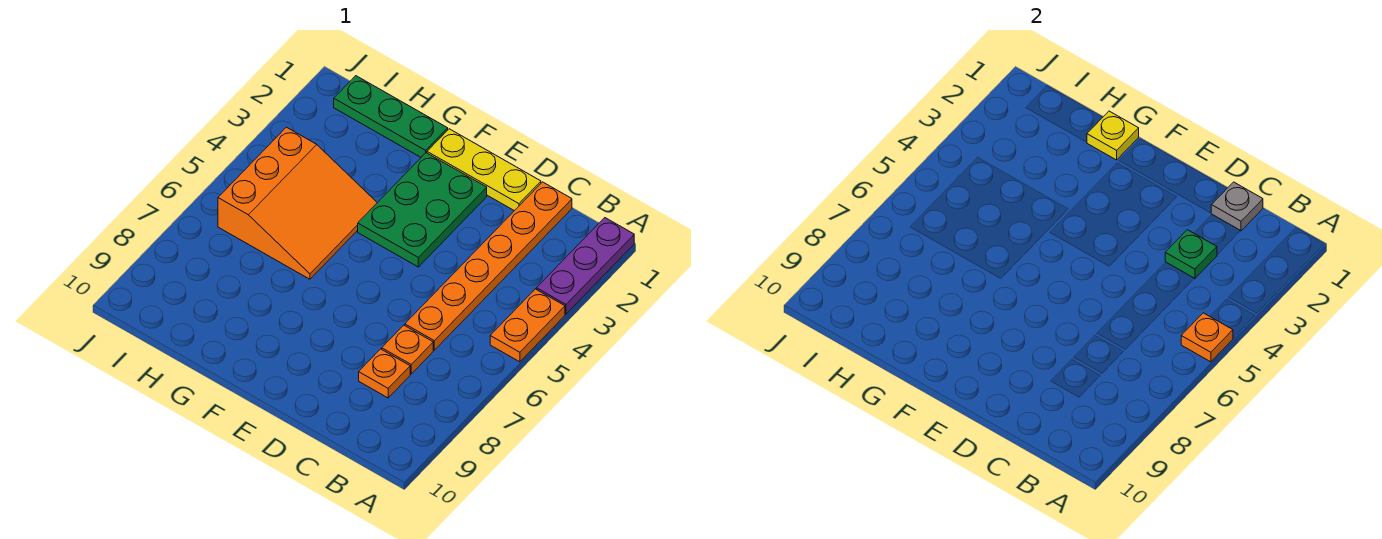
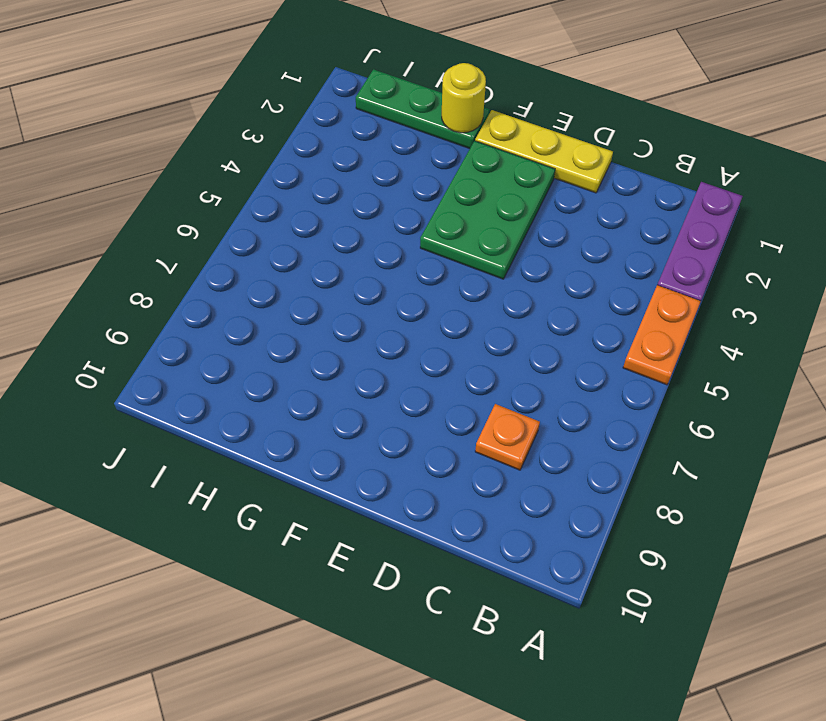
yellow round brick G1 level 2 -> yellow plate G1 level 2
none -> orange plate C1:C6 level 1
none -> orange plate C7 level 1
none -> orange slope G4:I6 level 1 top I

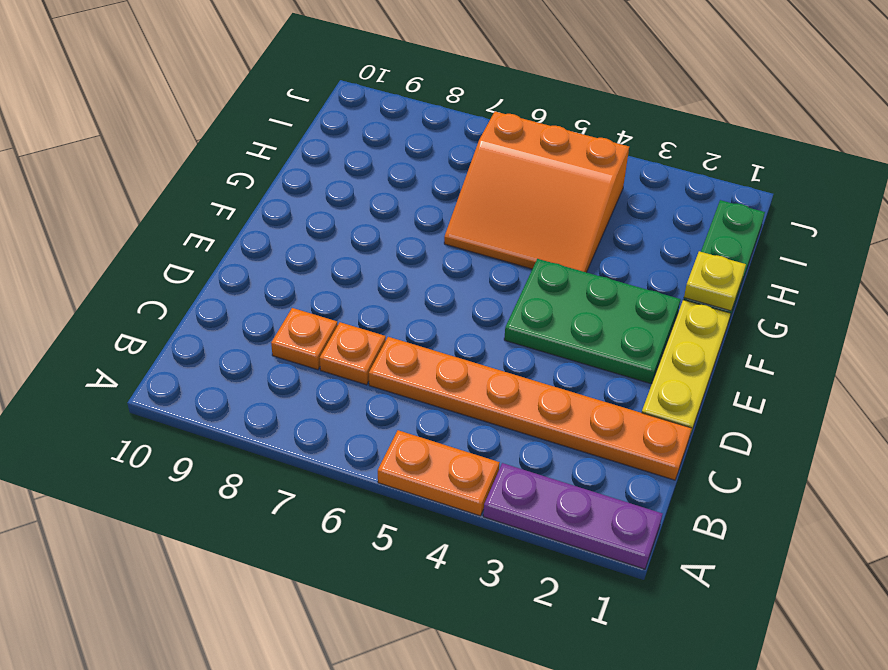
none -> orange plate A5 level 2
none -> grey plate C1 level 2
none -> green plate C3 level 2

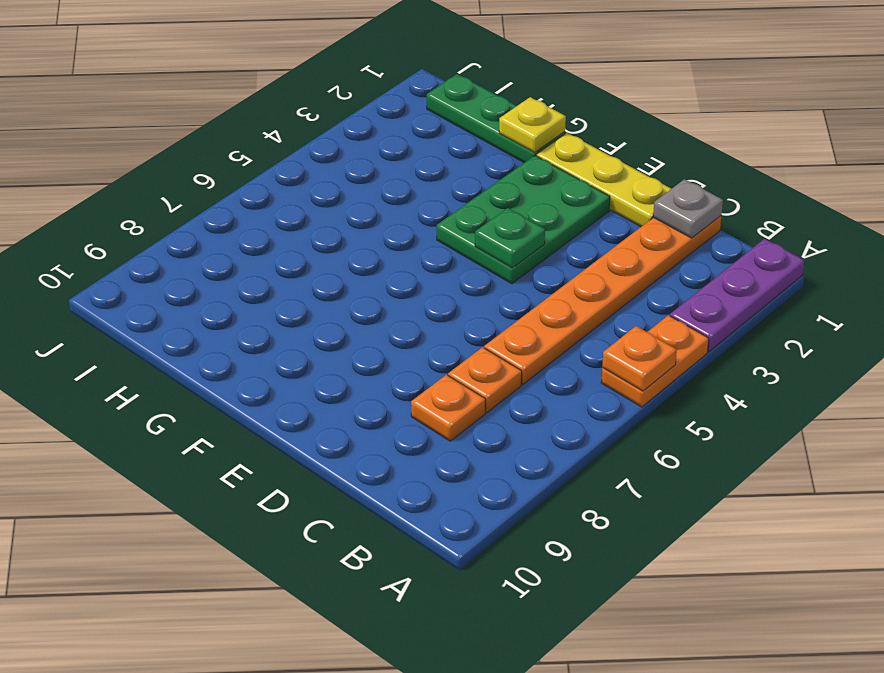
green plate E4 level 2 -> green plate C3 level 2
none -> orange slope G4:I6 level 1 top I

